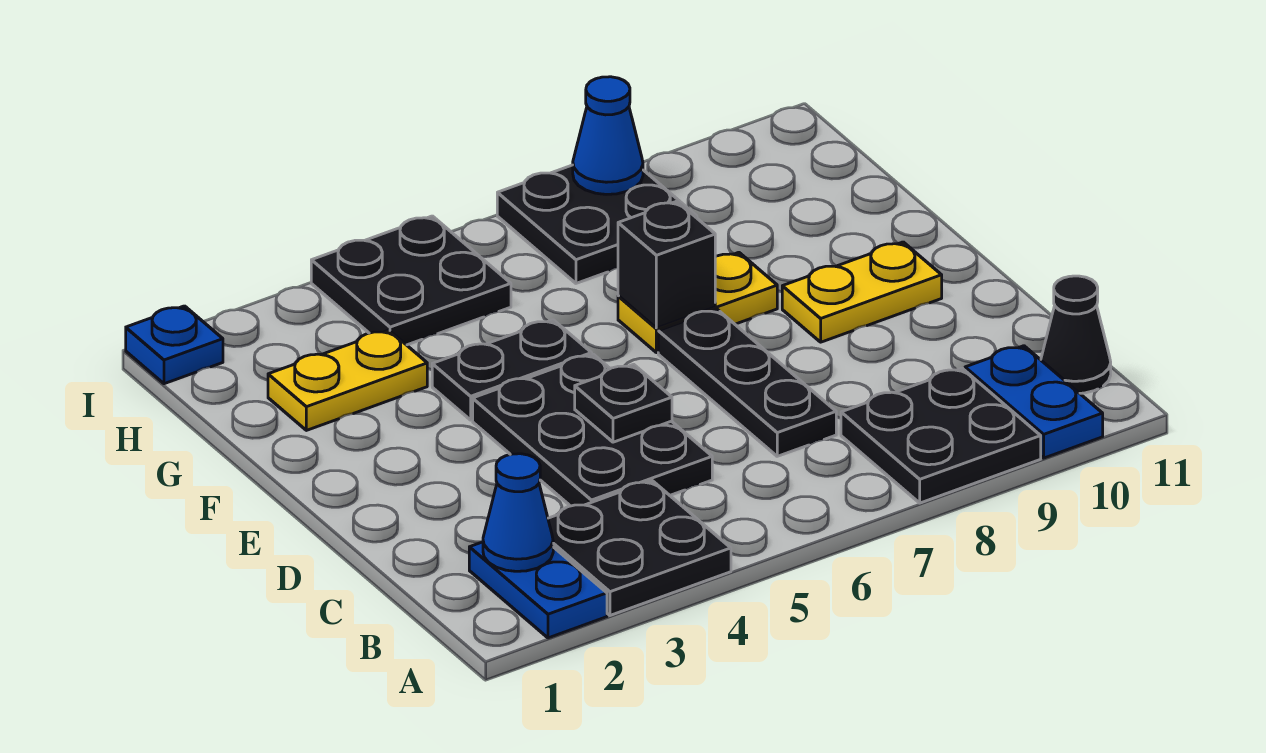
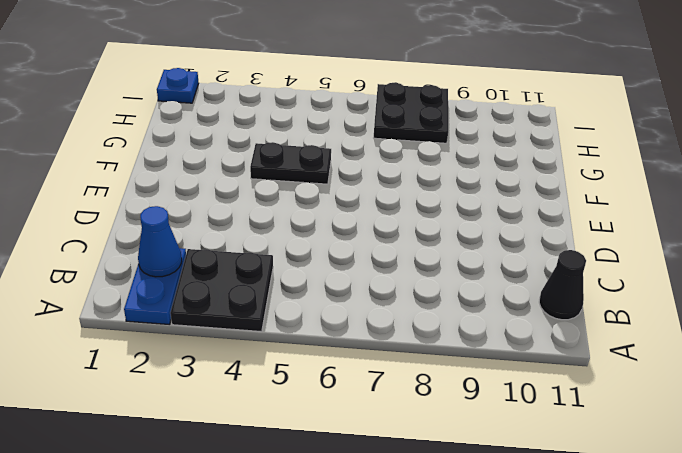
none -> black plate A8:B9 level 1
none -> blue plate A10:B10 level 1
none -> black plate C4:E5 level 1

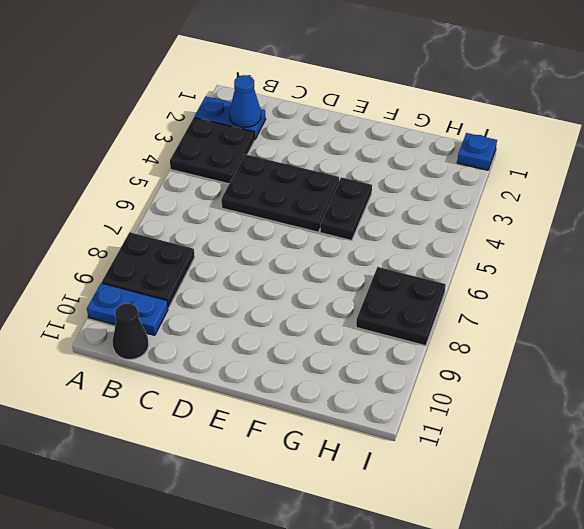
none -> black plate C7:E7 level 1
none -> yellow plate E9:E10 level 1
none -> yellow plate F7:F8 level 1

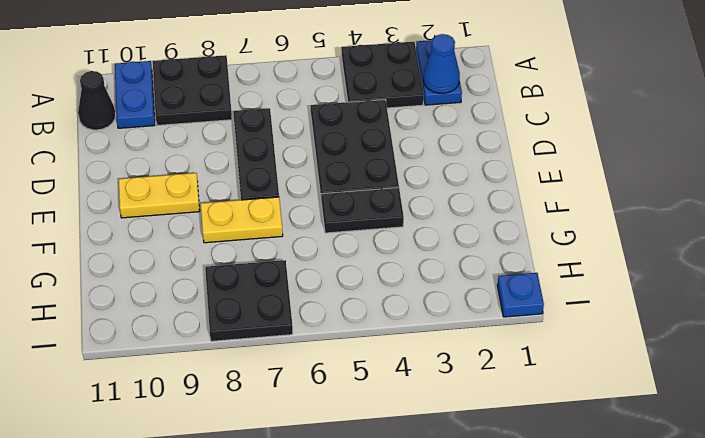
none -> yellow plate G2:G3 level 1
none -> black plate H4:I5 level 1
none -> black plate D5 level 2

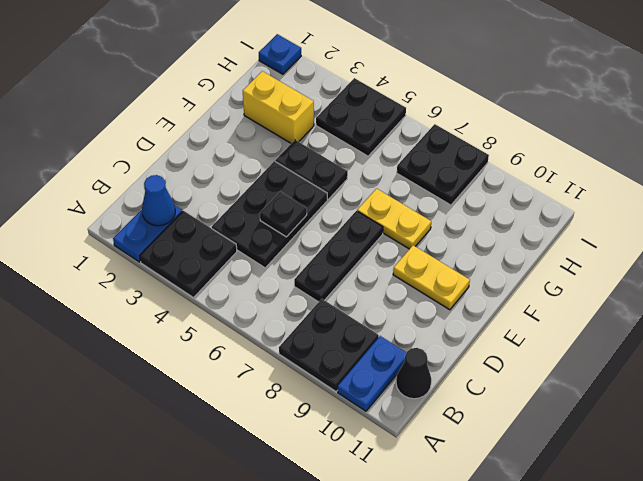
yellow brick G2:G3 level 1 -> yellow plate G2:G3 level 1
none -> black brick F7 level 2
none -> blue cone I8 level 2

